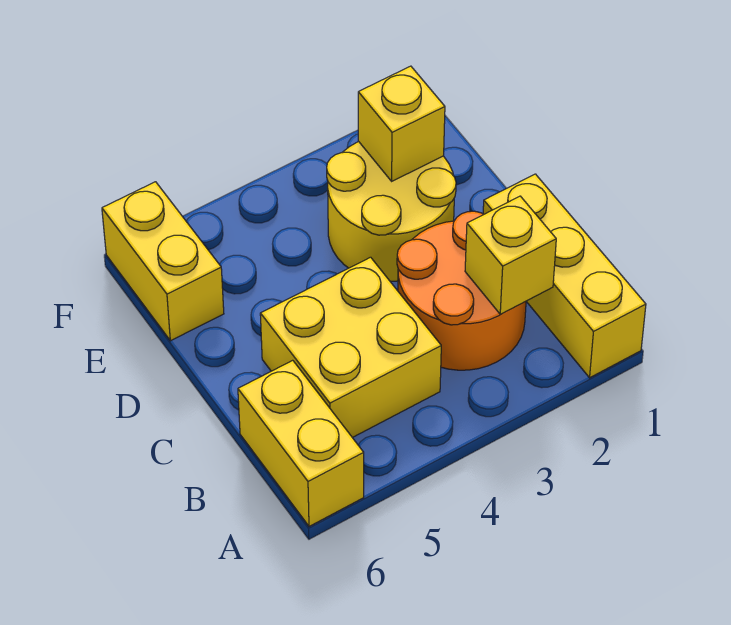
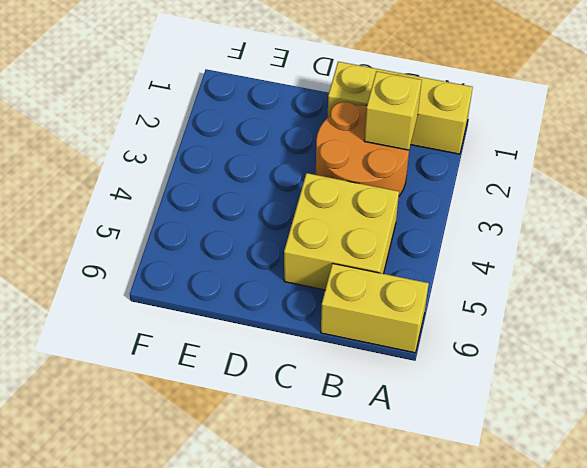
none -> yellow round brick D2:E3 level 1
none -> yellow brick E6:F6 level 1

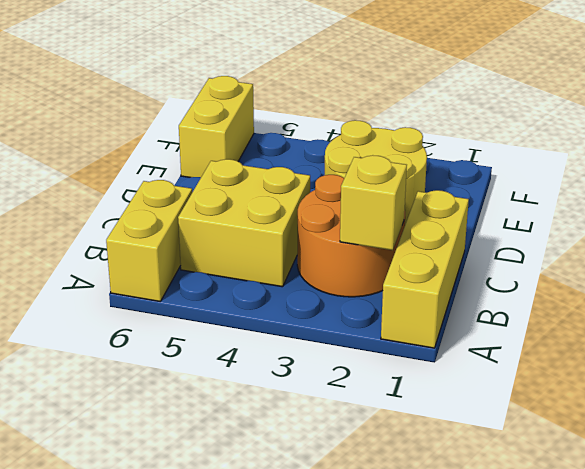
none -> yellow brick E2 level 2

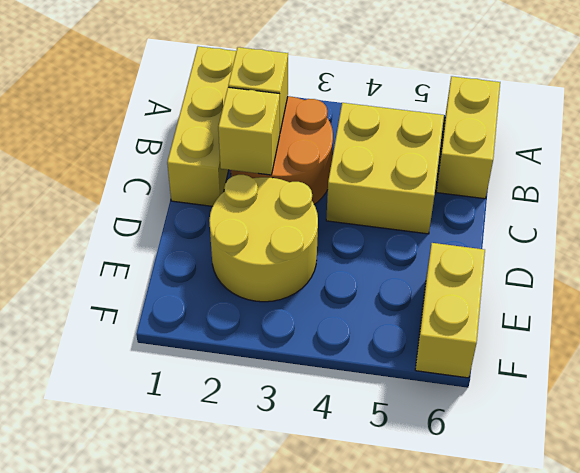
yellow brick C2 level 2 -> yellow brick E2 level 2

